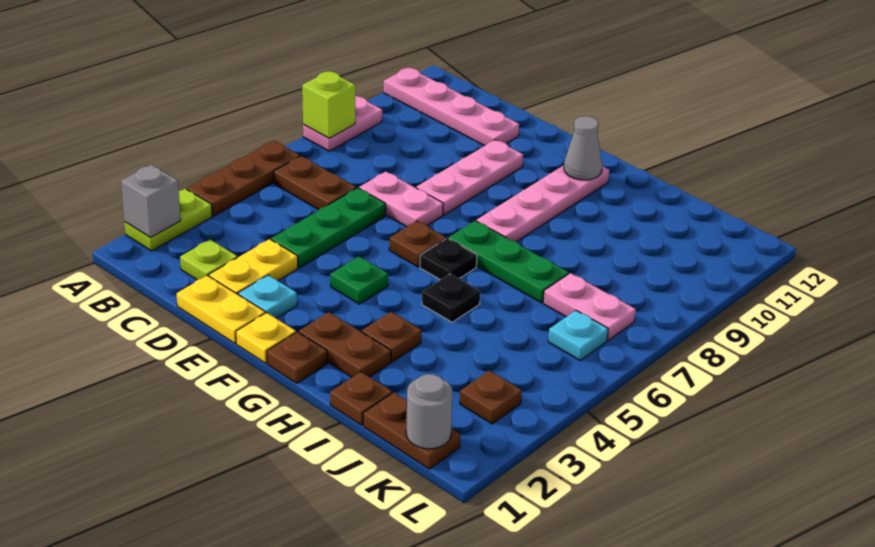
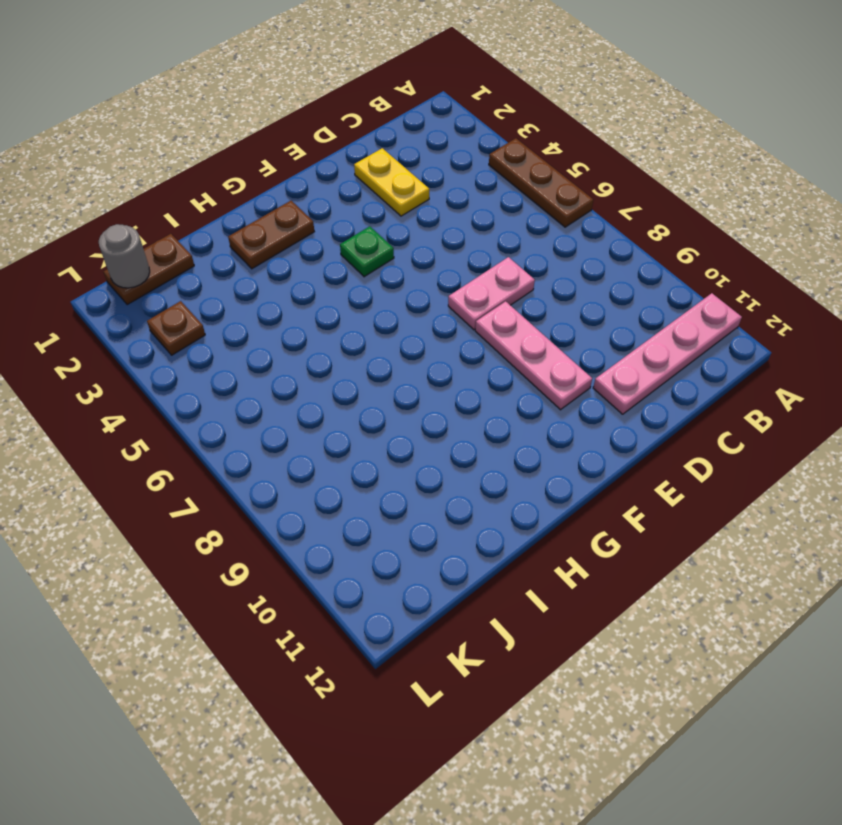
none -> lime plate A2:A3 level 1
none -> pink plate A8:A9 level 1
none -> brown plate B6:C6 level 1
none -> lime plate C2 level 1

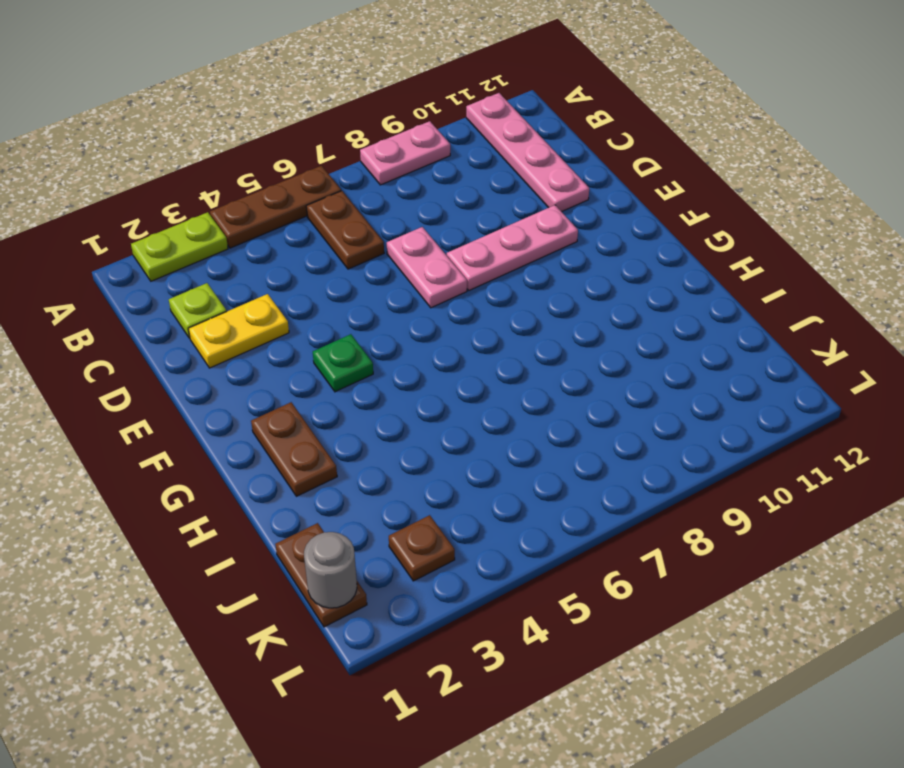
none -> yellow plate D1:E1 level 1
none -> green plate D4:D6 level 1
none -> cyan plate E2 level 1
none -> yellow plate F1 level 1

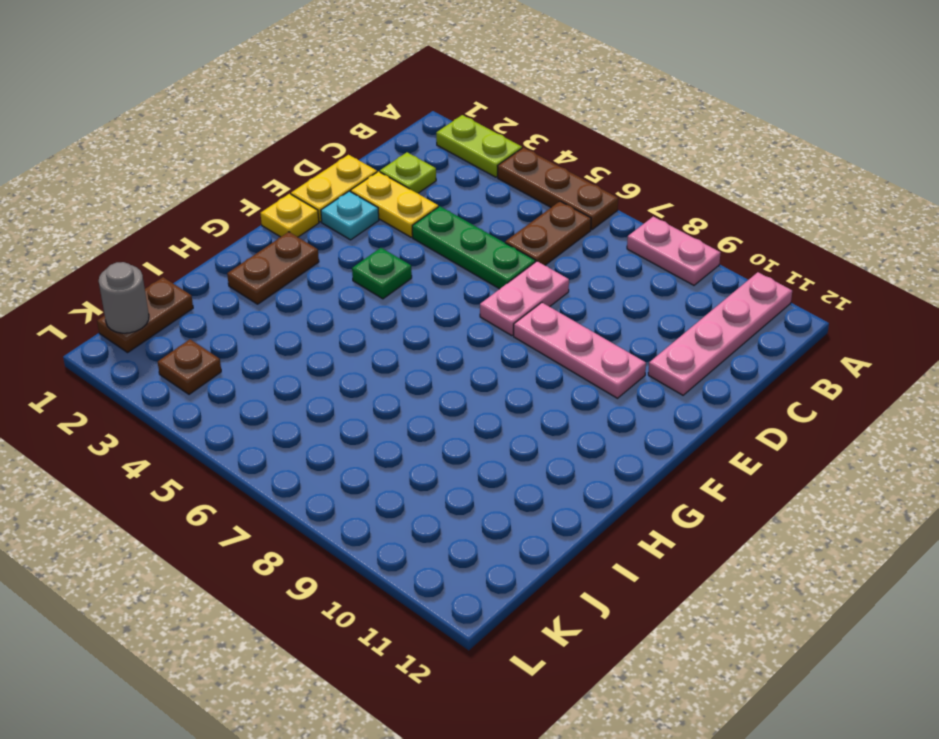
none -> brown plate F6 level 1
none -> brown plate G1 level 1
none -> black plate G6 level 1
none -> green plate G7:I7 level 1

